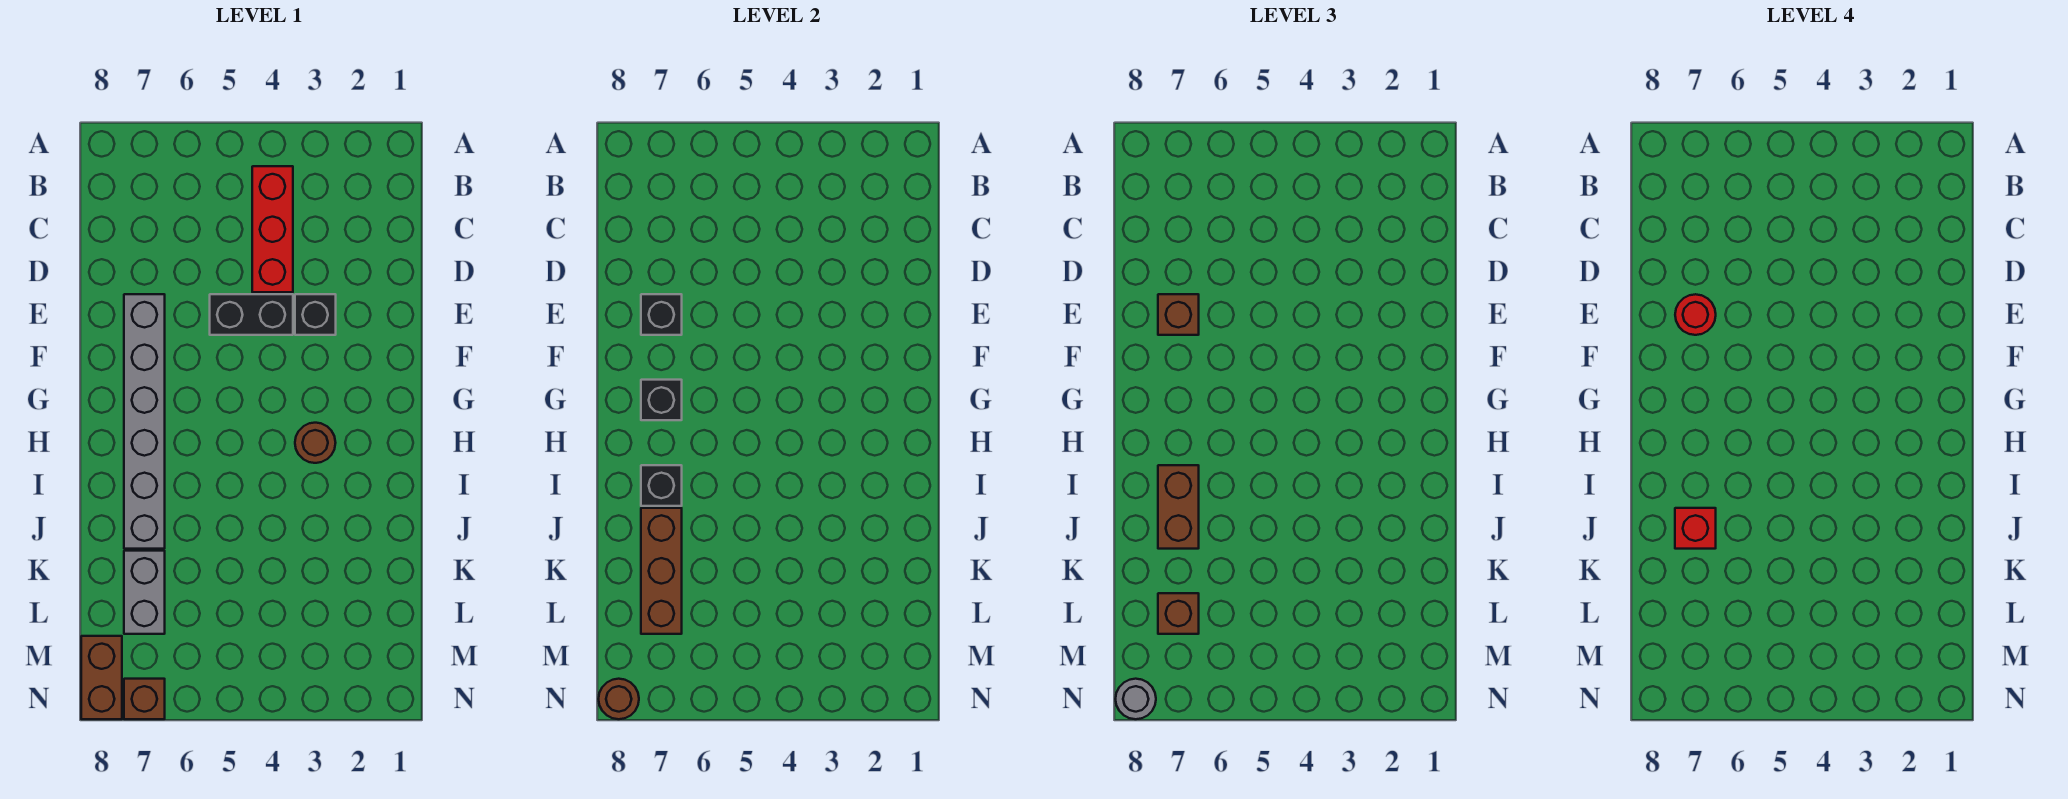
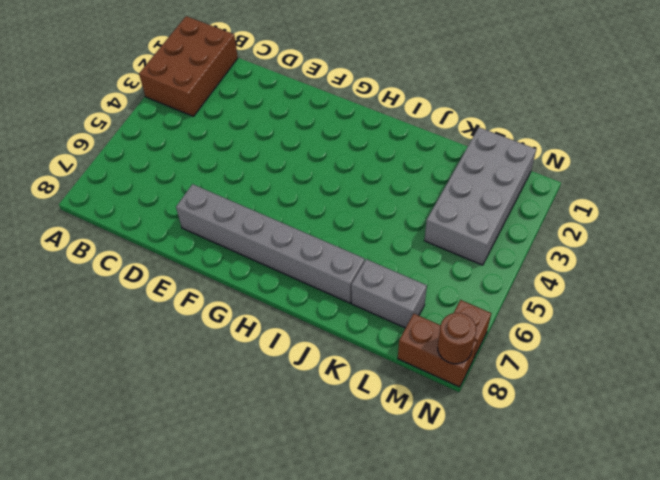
brown brick A1:B3 level 1 -> none
grey brick L1:M4 level 1 -> none
none -> red brick B4:D4 level 1
none -> black brick E3 level 1
none -> black brick E4:E5 level 1

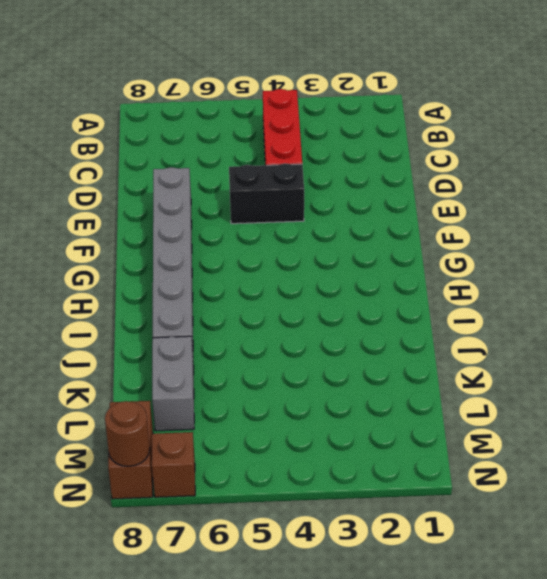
none -> black brick E3 level 1
none -> brown round brick H3 level 1
none -> black brick E7 level 2

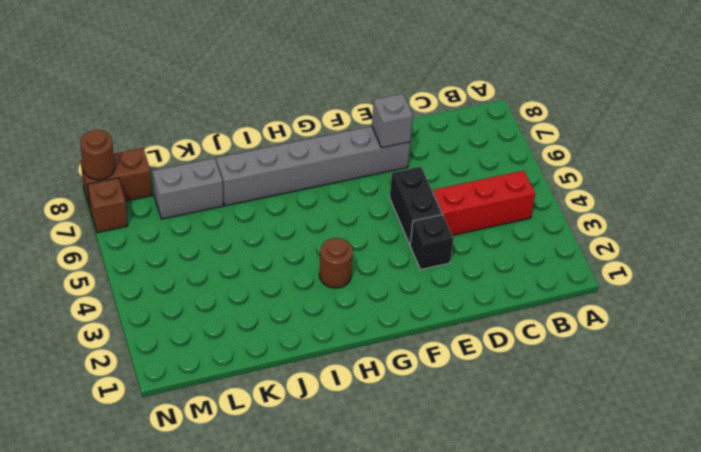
grey brick E7 level 2 -> black brick E7 level 2
none -> black brick G7 level 2
none -> black brick I7 level 2
none -> brown brick J7:L7 level 2

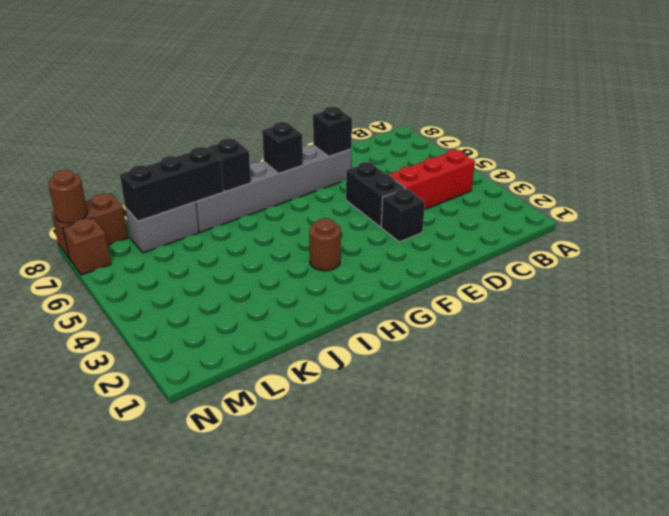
black brick J7:L7 level 2 -> brown brick J7:L7 level 2
none -> brown brick E7 level 3
none -> brown brick I7:J7 level 3
none -> brown brick L7 level 3

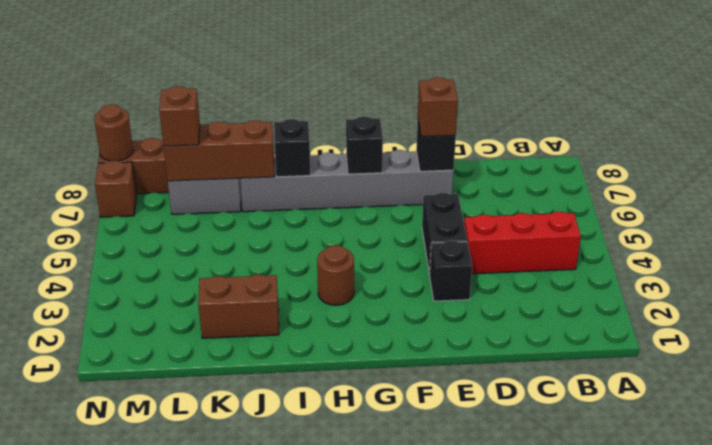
brown brick J2:K2 level 1 -> brown brick I7:J7 level 3
none -> grey round brick N8 level 3
none -> red round brick E7 level 4
none -> red brick J7 level 4

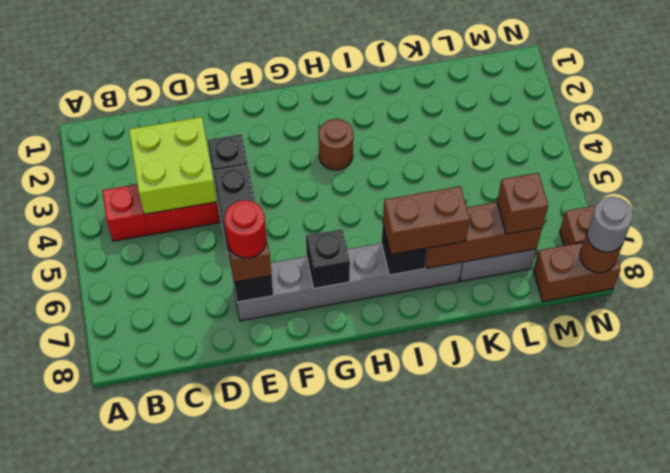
lime brick C3:D4 level 2 -> none
none -> red brick J7 level 4

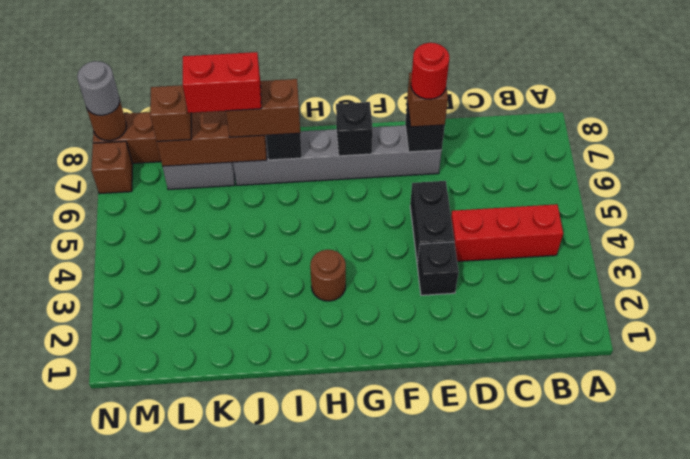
red brick J7:K7 level 4 -> red brick J7 level 4

